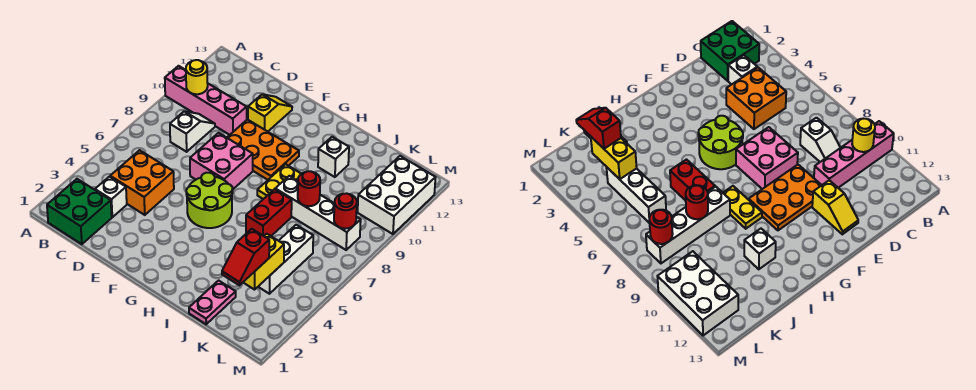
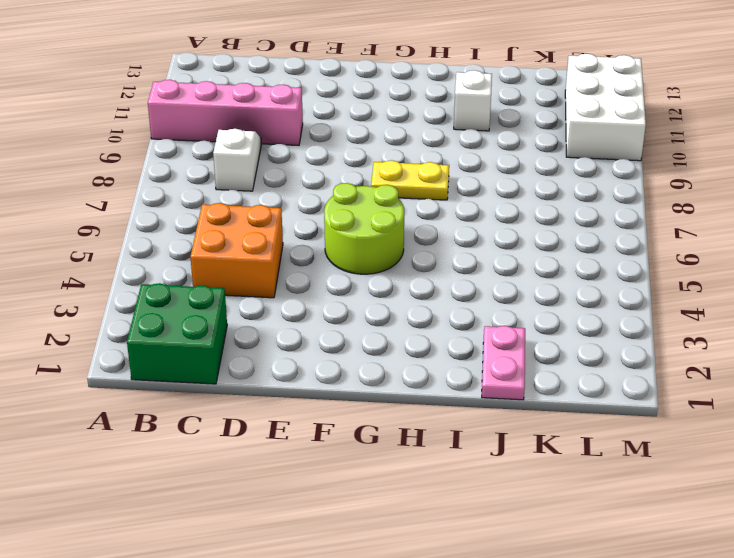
yellow plate G8:H8 level 1 -> yellow plate H8:H9 level 1
none -> white brick C3 level 1
none -> pink brick E7:F8 level 1
none -> orange plate E9:G10 level 1

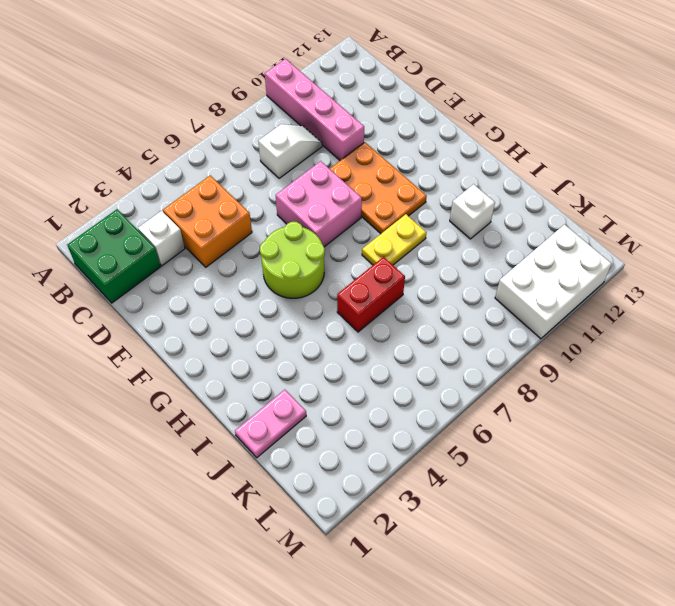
none -> yellow slope E11:E12 level 1 top 11
none -> white brick I8:L8 level 1
none -> white brick K4:K6 level 1

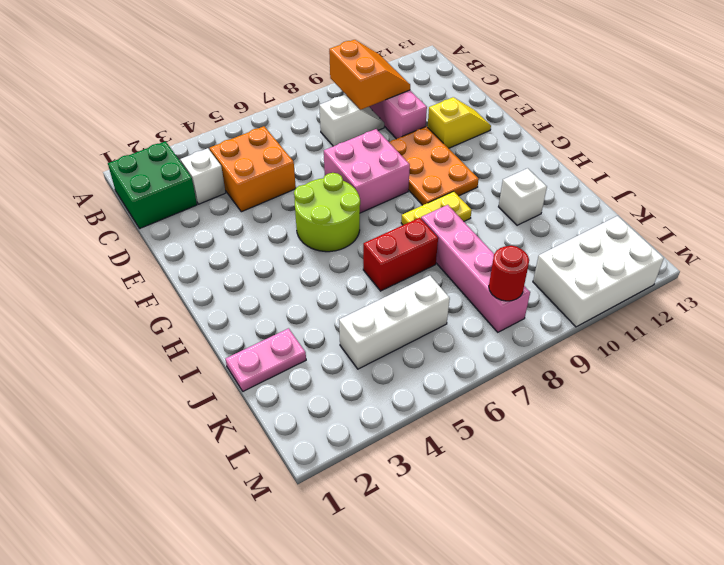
orange slope B9:C10 level 2 top 9 -> yellow round brick B10 level 2
pink brick I8:L8 level 1 -> white brick I8:L8 level 1
none -> red round brick J8 level 2
none -> yellow brick K3:K4 level 2
none -> red slope K2:K3 level 3 top 3

